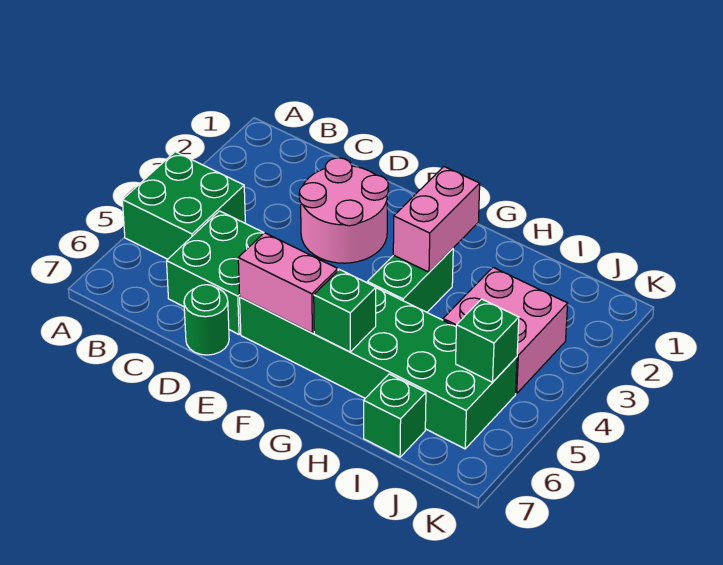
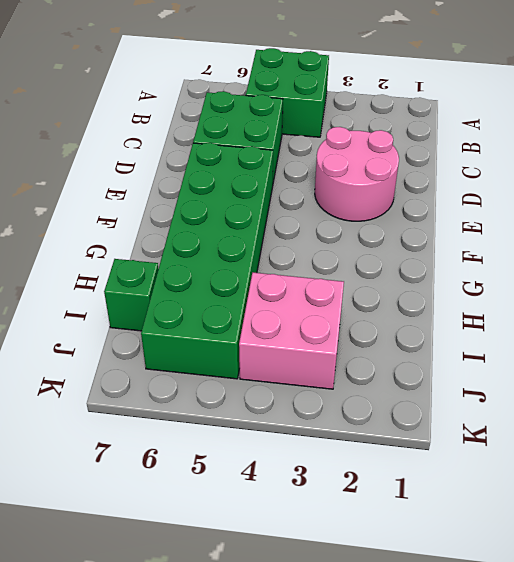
none -> green round brick D7 level 1
none -> green brick G3:G4 level 1
none -> pink brick E6:F6 level 2

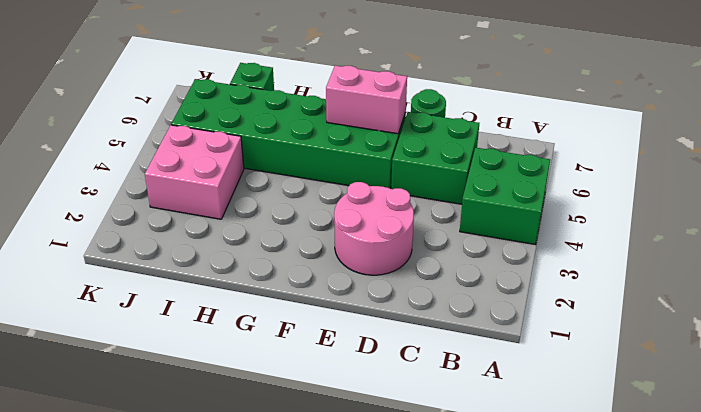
none -> green brick G3:G4 level 1
none -> pink brick G2:G3 level 2
none -> green brick G6 level 2

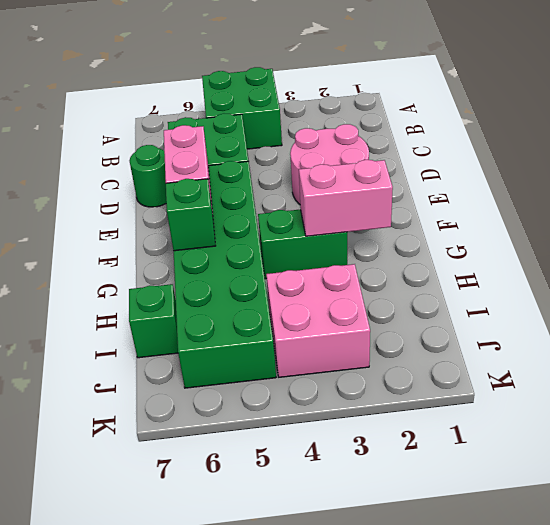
none -> green brick J5 level 2

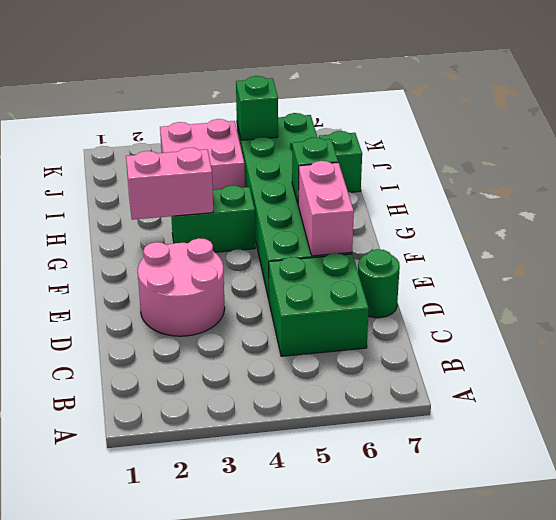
none -> green brick A4:B5 level 1

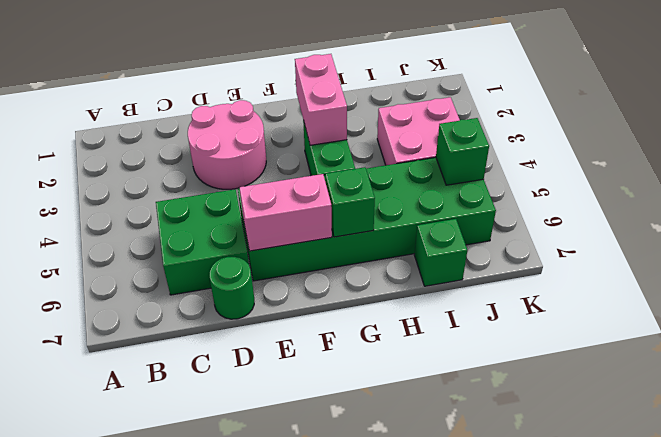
none -> green brick A4:B5 level 1

